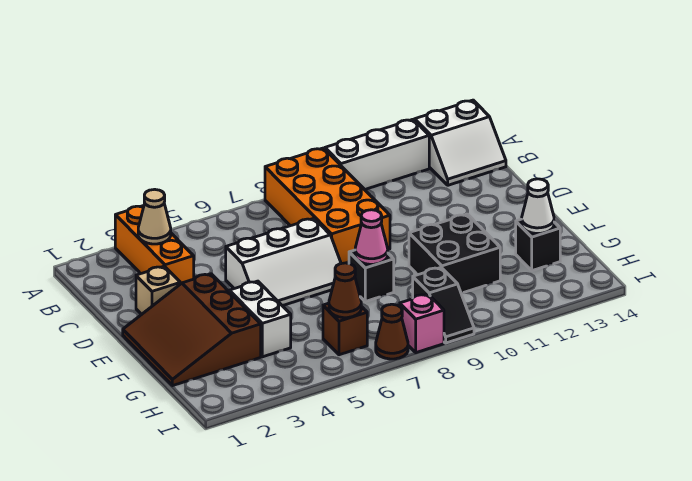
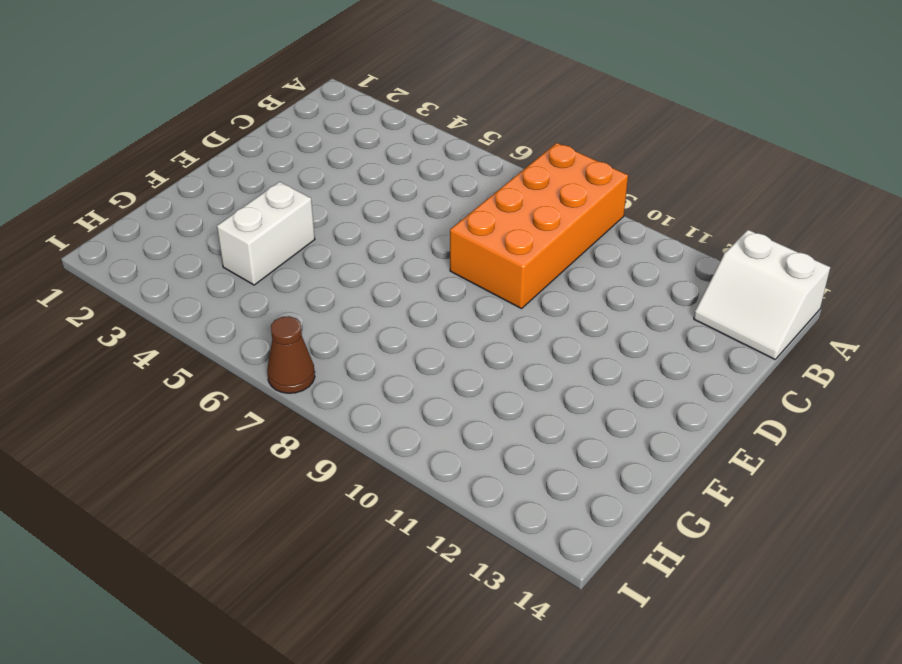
none -> orange brick A3:C3 level 1
none -> white brick A10:A12 level 1
none -> tan brick D2 level 1

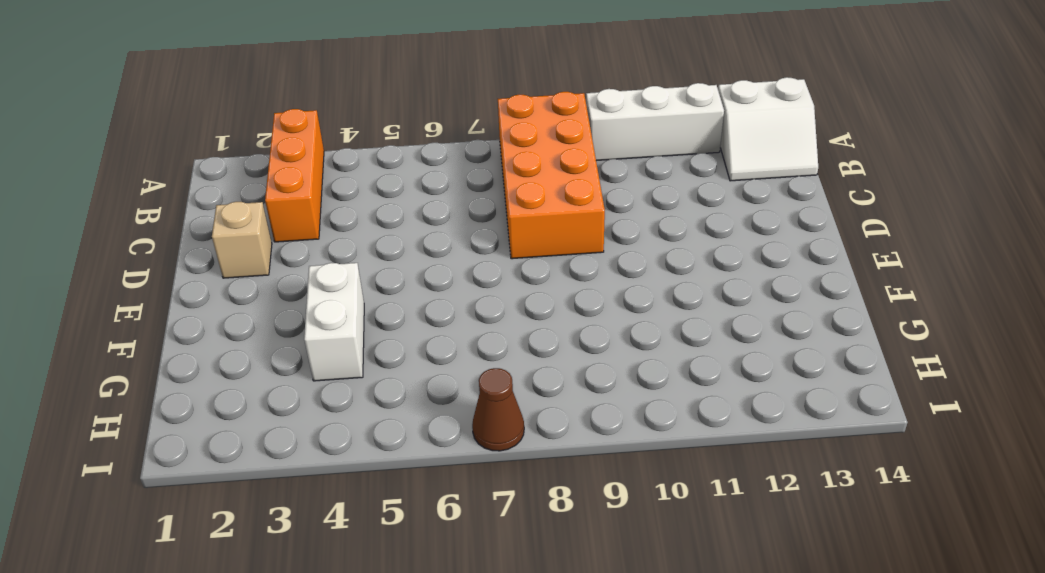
none -> white slope D5:E7 level 1 top D
none -> brown slope E1:G3 level 1 top 3
none -> black brick F8 level 1

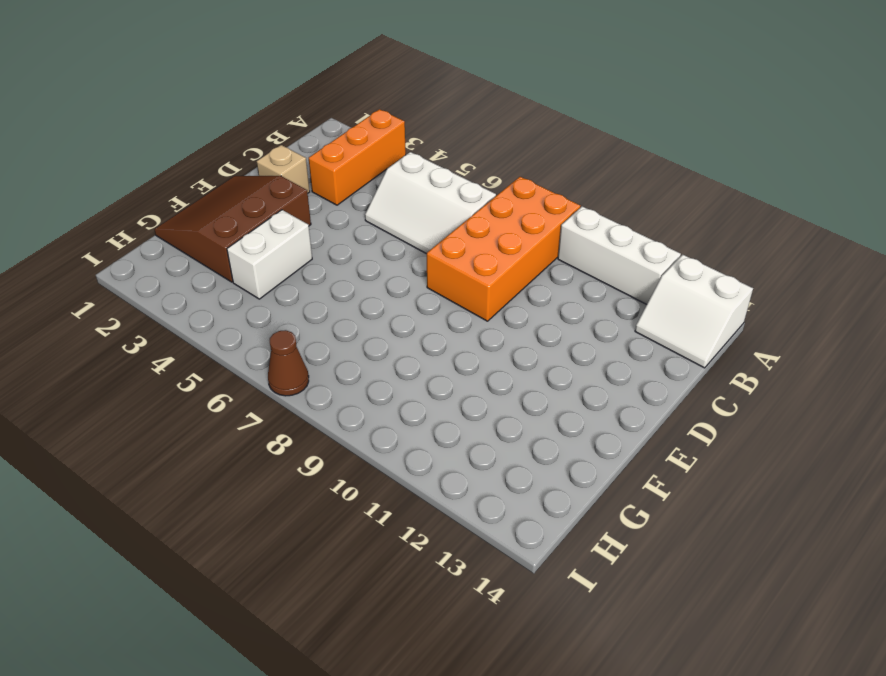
white slope B5:C7 level 1 top B -> white slope D5:E7 level 1 top D
none -> black brick F8 level 1
none -> black brick F10:G11 level 1
none -> black brick G13 level 1

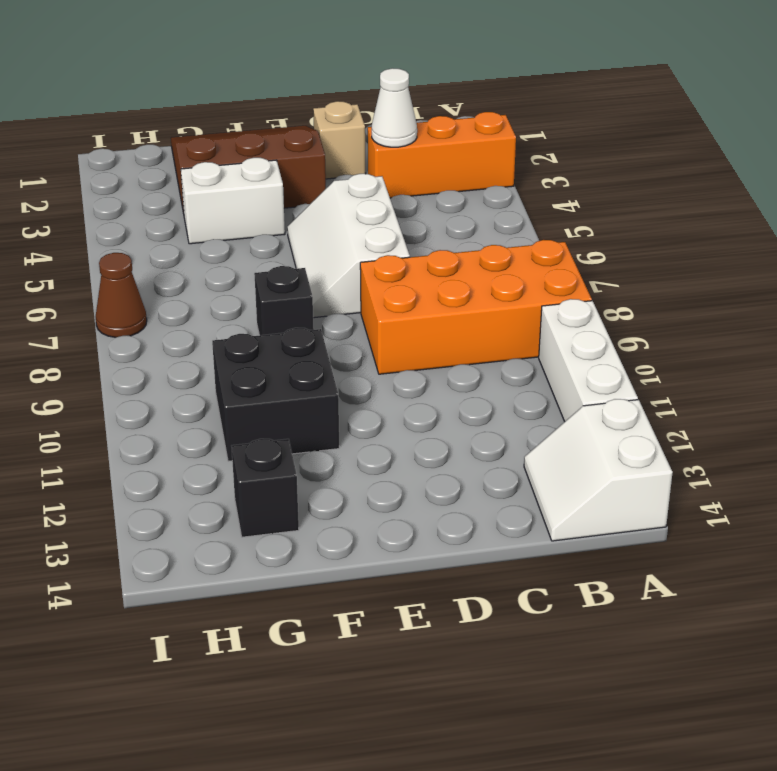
white cone C3 level 2 -> white cone G13 level 2
none -> brown brick H6 level 1
none -> black slope H9:I9 level 1 top H
none -> pink brick I8 level 1

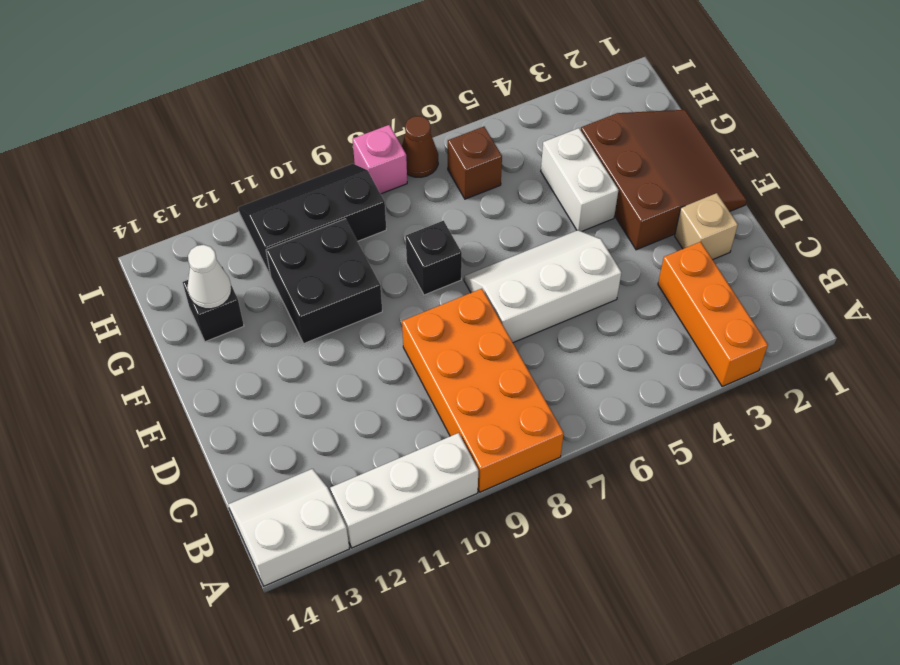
black slope H9:I11 level 1 top H -> black slope H9:I9 level 1 top H
none -> tan cone B3 level 2
none -> pink cone F8 level 2
none -> brown cone H6 level 2

